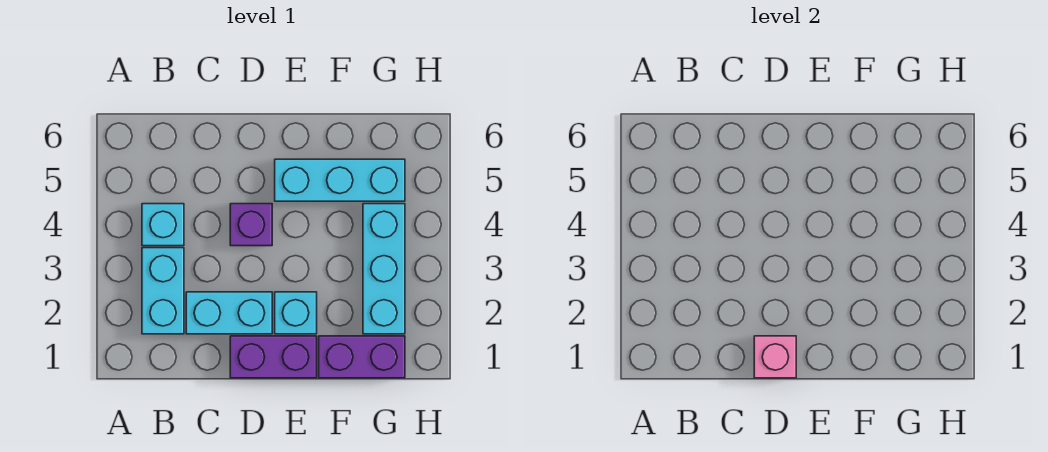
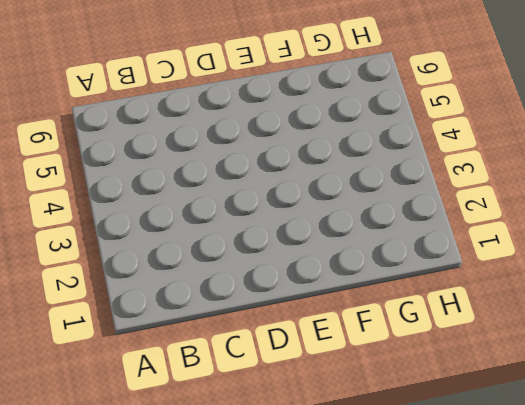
none -> cyan brick B2:B3 level 1
none -> cyan brick B4 level 1

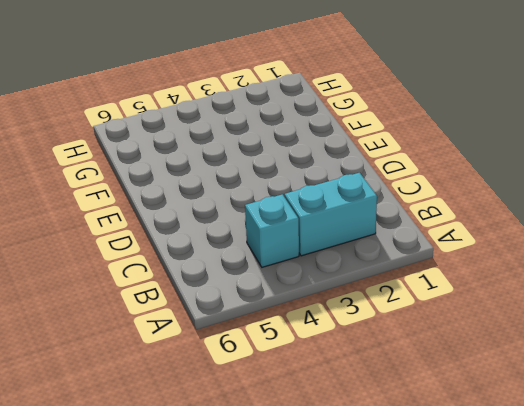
none -> cyan brick C2:D2 level 1
none -> purple brick D1:E1 level 1

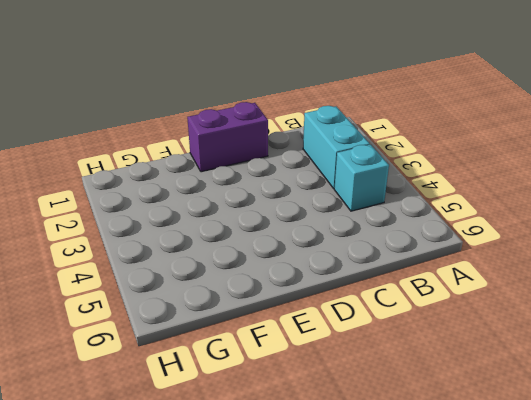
none -> cyan brick C2:D2 level 1
none -> purple brick D4 level 1

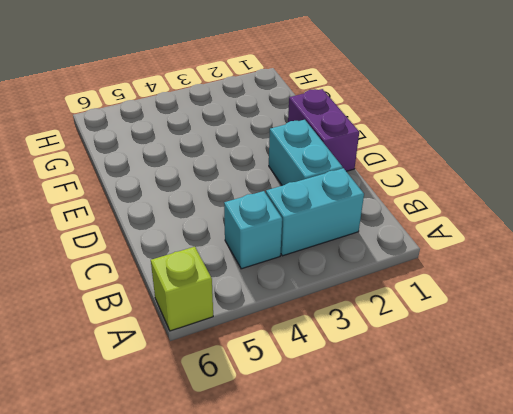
lime brick A6 level 1 -> none
none -> purple brick D4 level 1
none -> cyan brick E2 level 1

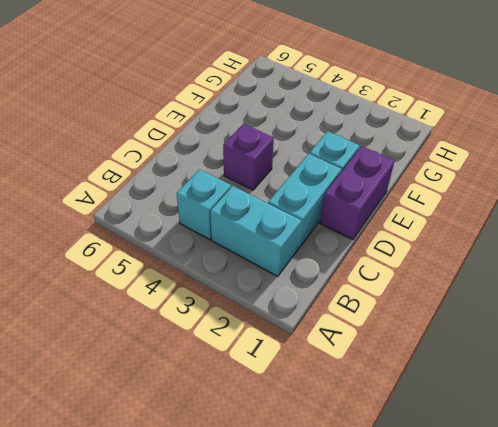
none -> cyan brick E5:G5 level 1
none -> purple brick F1:G1 level 1

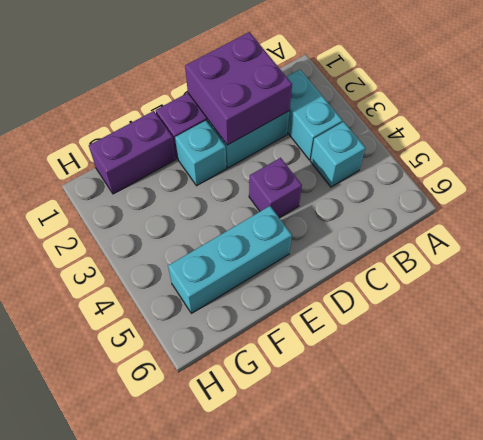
purple brick C1:D2 level 2 -> pink brick D1 level 2
none -> cyan brick G2:G4 level 1

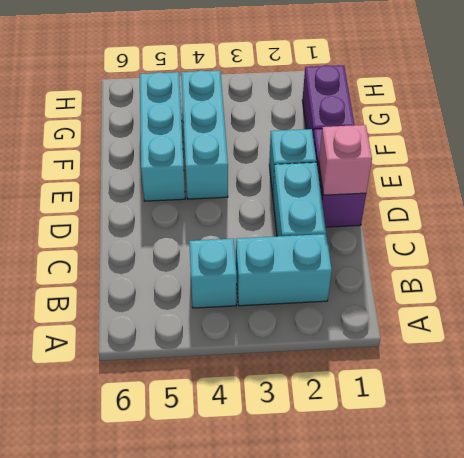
cyan brick E4:G4 level 1 -> cyan brick G2:G4 level 1
none -> purple brick D4 level 1

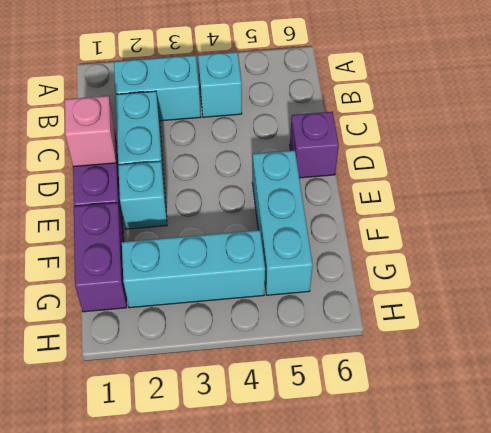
purple brick D6 level 1 -> purple brick D4 level 1

